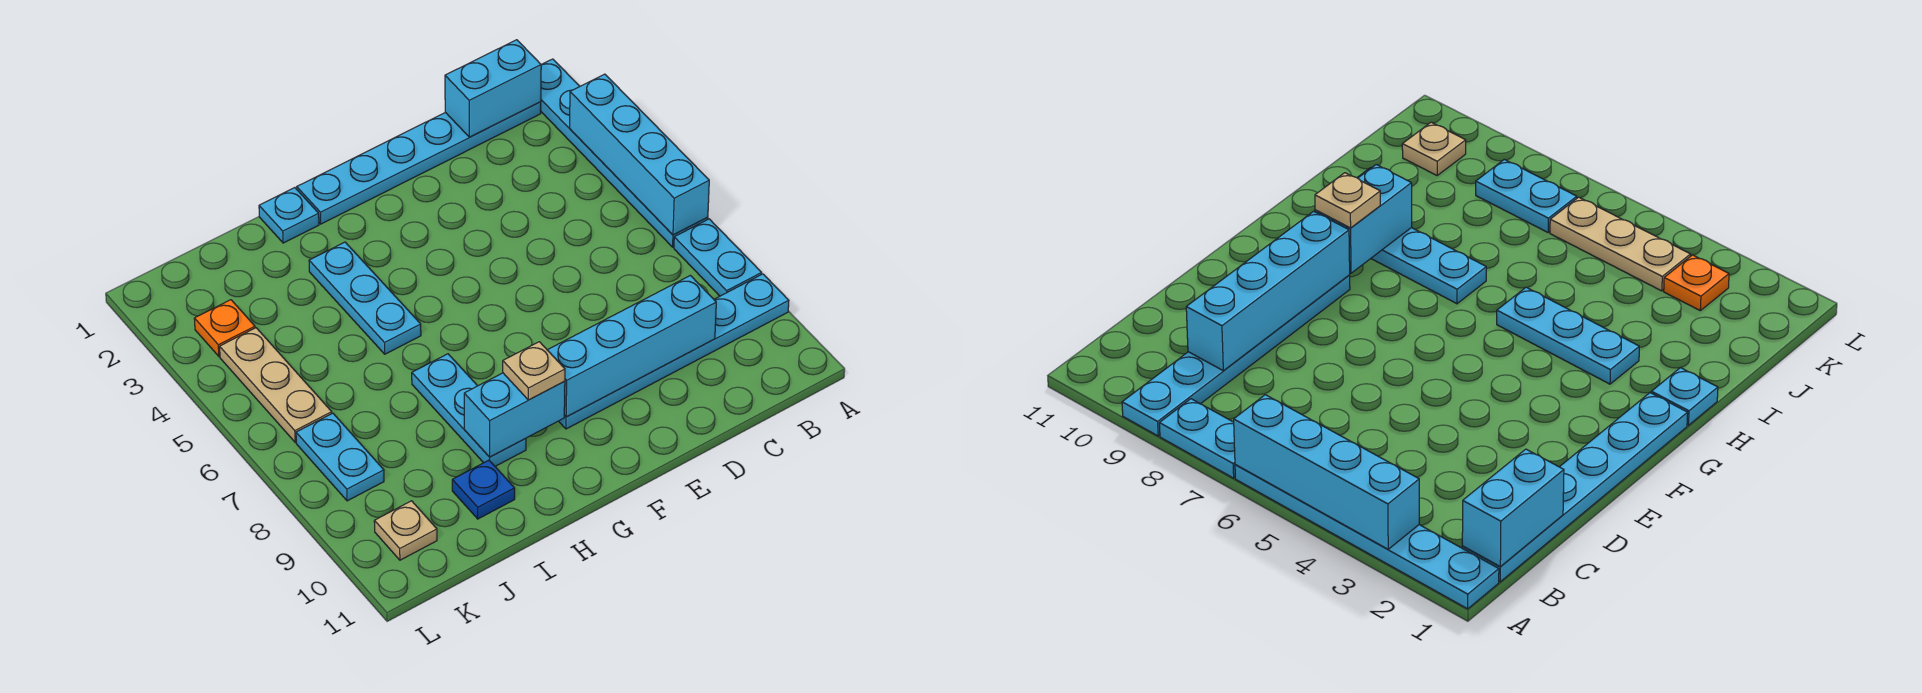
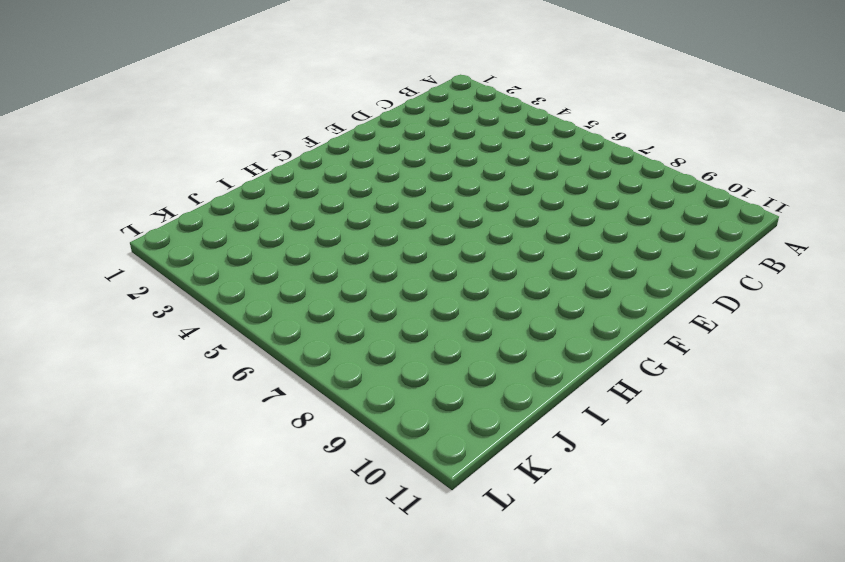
none -> cyan plate A1:A6 level 1
none -> cyan plate A7:A8 level 1
none -> cyan plate A9:F9 level 1

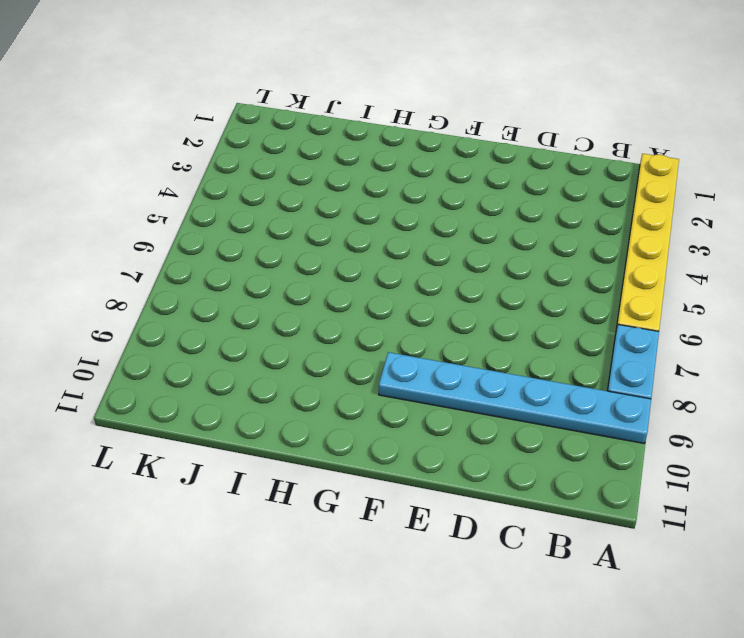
yellow plate A1:A6 level 1 -> cyan plate A1:A6 level 1
none -> cyan plate B1:G1 level 1
none -> cyan plate H1 level 1
none -> cyan plate H3:H5 level 1

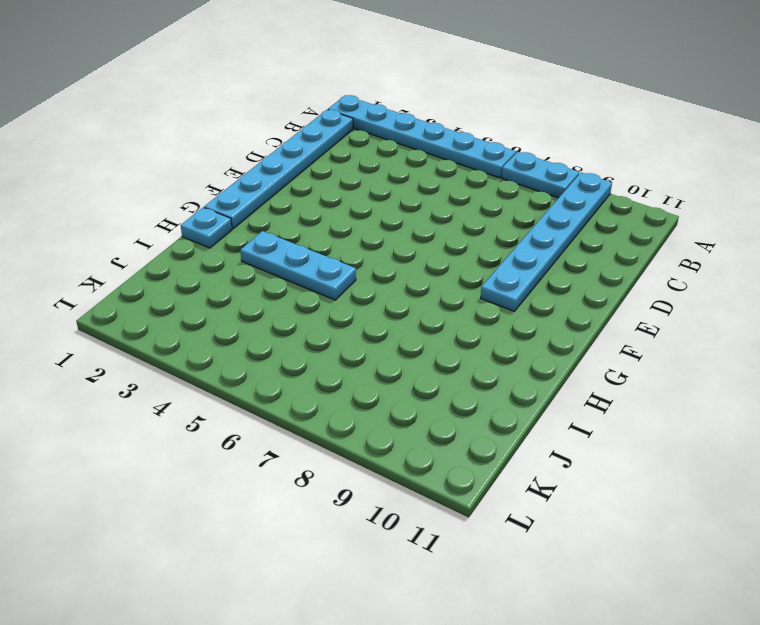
none -> cyan plate H7:H9 level 1
none -> blue plate I10 level 1
none -> orange plate K3 level 1

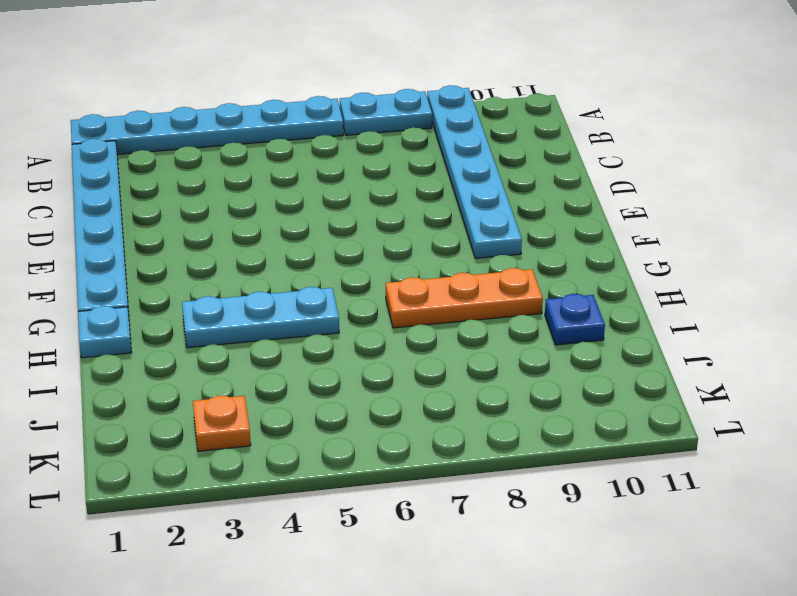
orange plate H7:H9 level 1 -> cyan plate H7:H9 level 1
none -> tan plate K4:K6 level 1
none -> cyan plate K7:K8 level 1
none -> tan plate K10 level 1

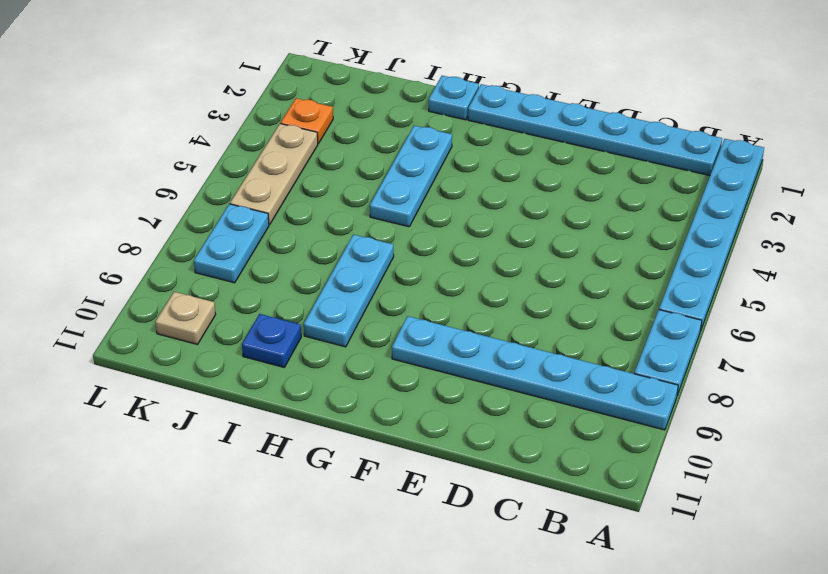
none -> cyan brick A3:A6 level 2
none -> cyan brick B1:C1 level 2
none -> cyan brick C9:F9 level 2

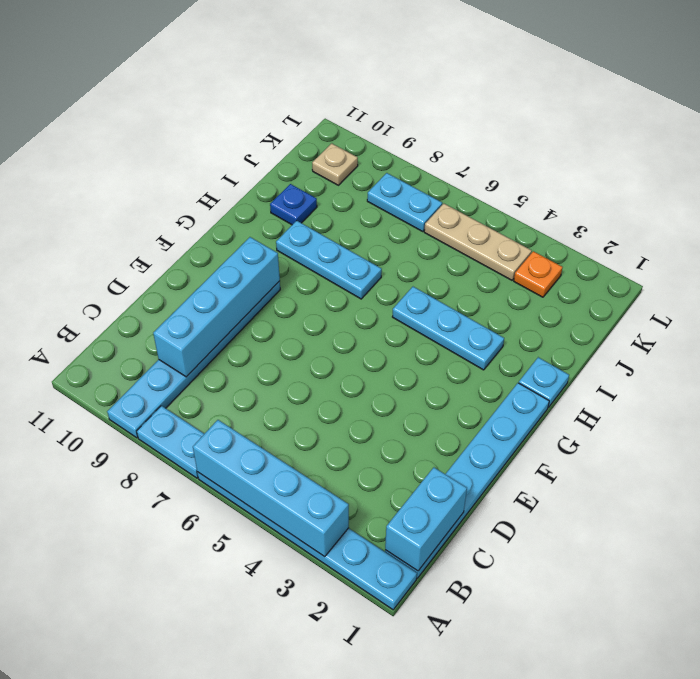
none -> cyan brick G9:H9 level 2
none -> tan plate G9 level 3

